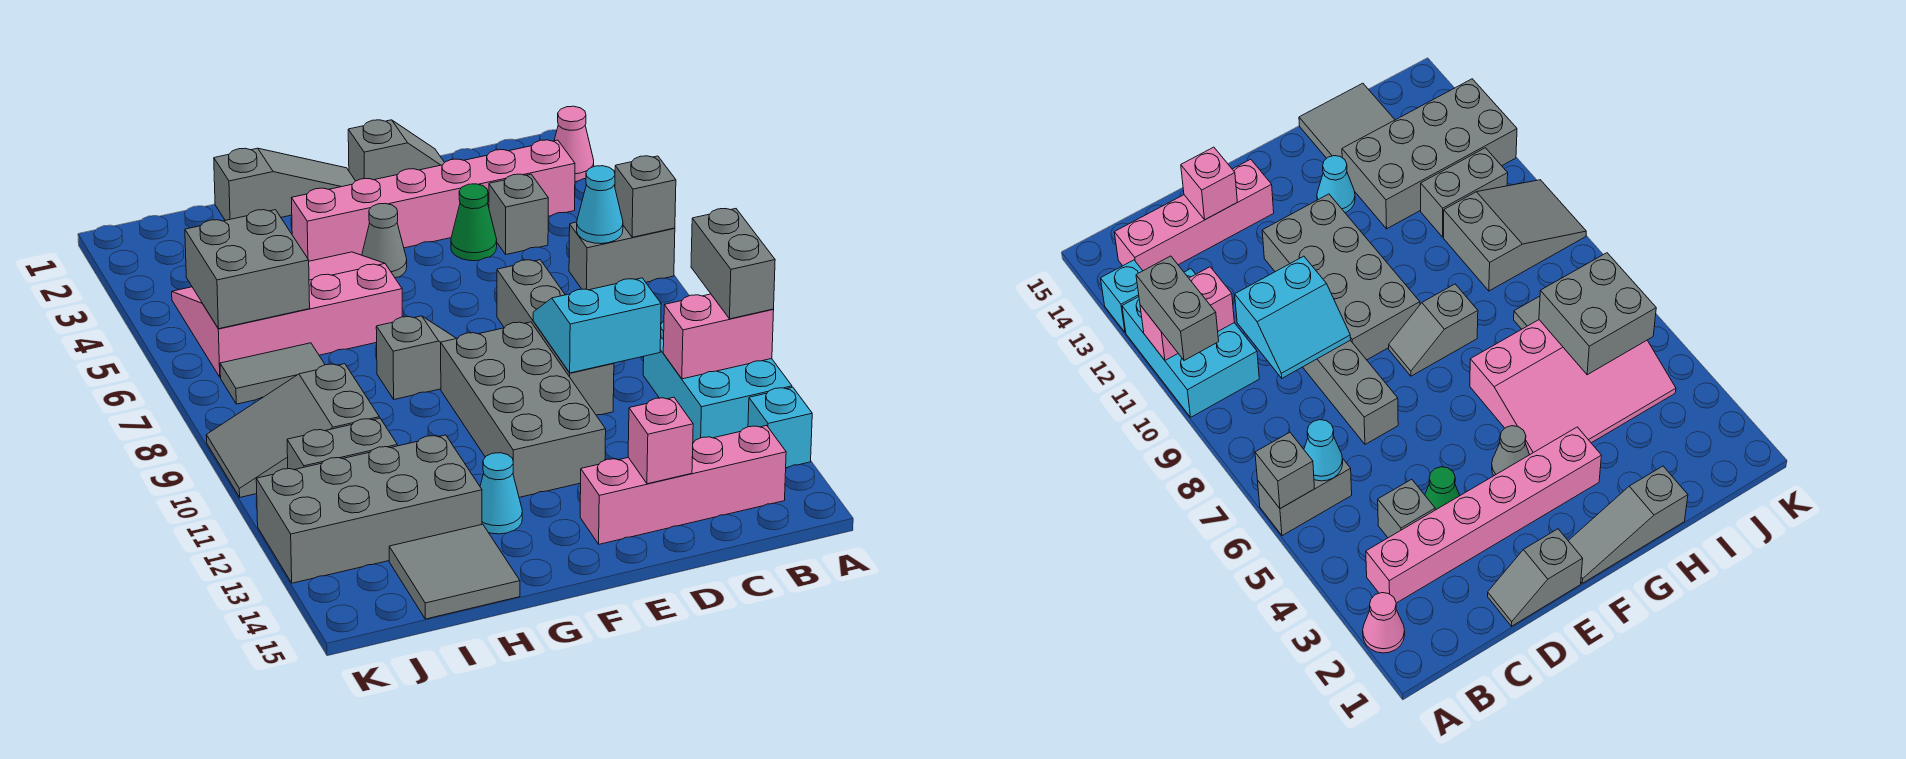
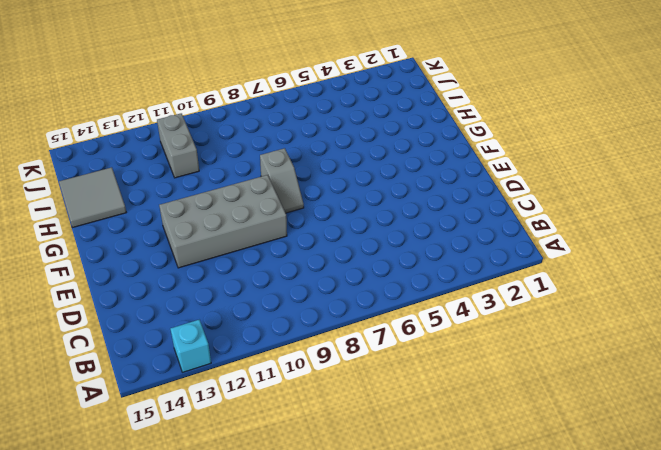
none -> pink cone A2 level 1
none -> grey brick A6:B6 level 1
none -> cyan brick A10:B12 level 1

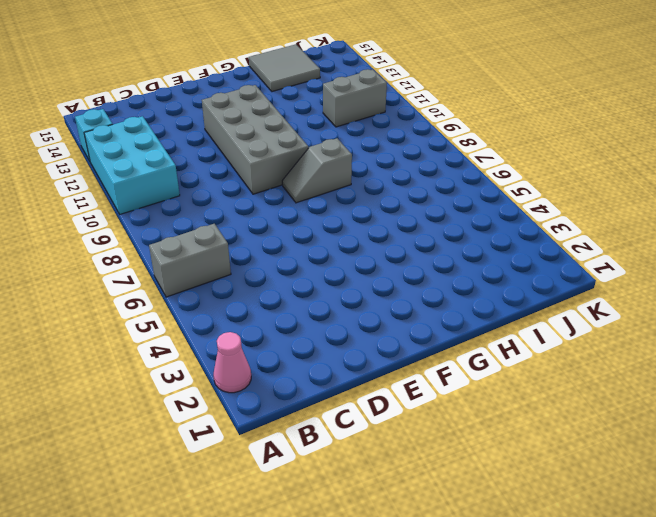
none -> pink brick B3:G3 level 1
none -> pink brick B14:E14 level 1
none -> grey brick C4 level 1

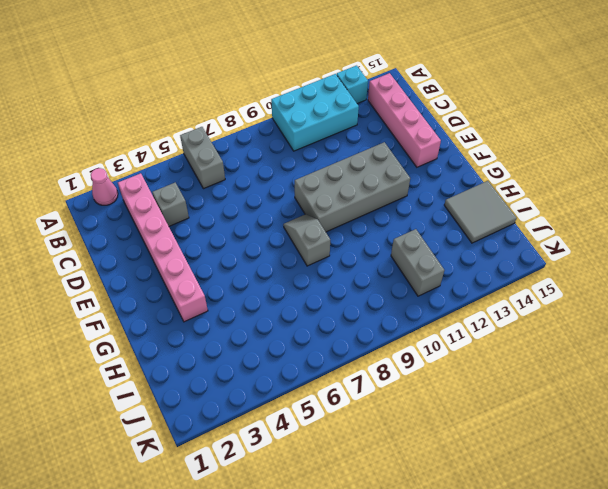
none -> grey slope D1:E1 level 1 top E
none -> green cone D4 level 1
none -> grey brick D7:D10 level 1

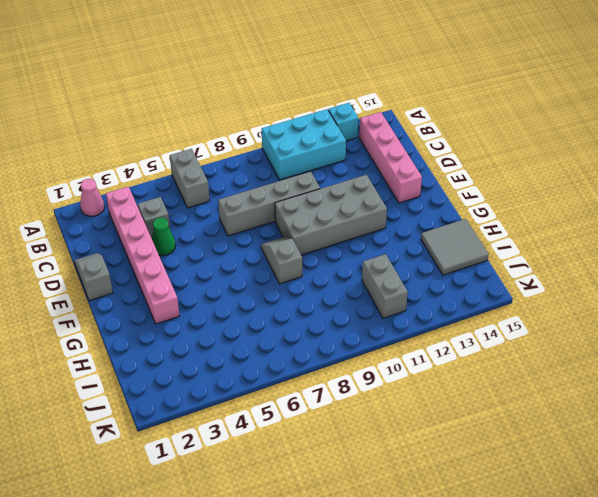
none -> grey slope F1:H1 level 1 top H
none -> grey cone F4 level 1
none -> pink slope G4:J6 level 1 top 6

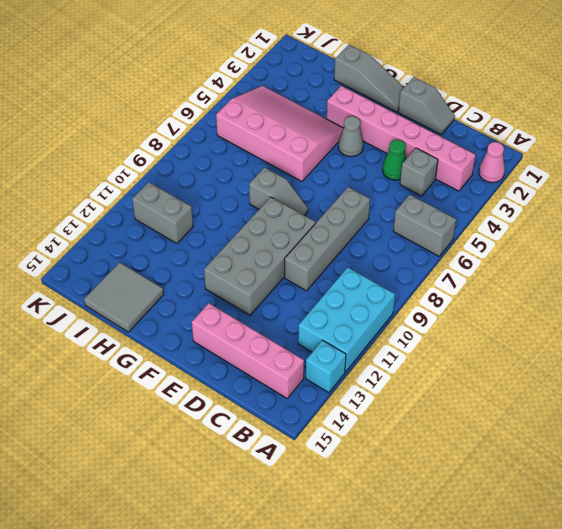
none -> cyan cone G13 level 1
none -> grey brick H12:K13 level 1
none -> grey tile I7:J7 level 1

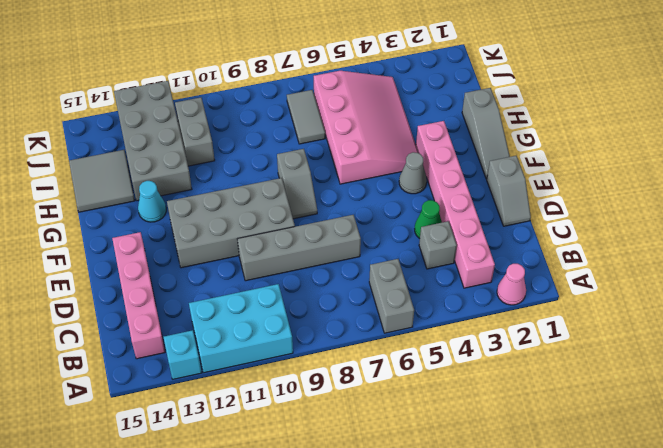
none -> grey slope I9:K10 level 1 top I
none -> grey brick A6 level 2
none -> pink brick A11:B11 level 2

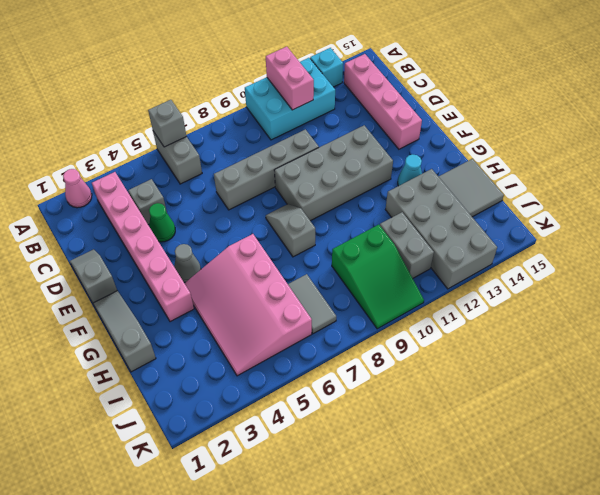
green slope I9:K10 level 1 top I -> grey slope I9:K10 level 1 top I
none -> cyan cone B6 level 2
none -> cyan slope C9:D10 level 2 top 10
none -> pink brick D14 level 2

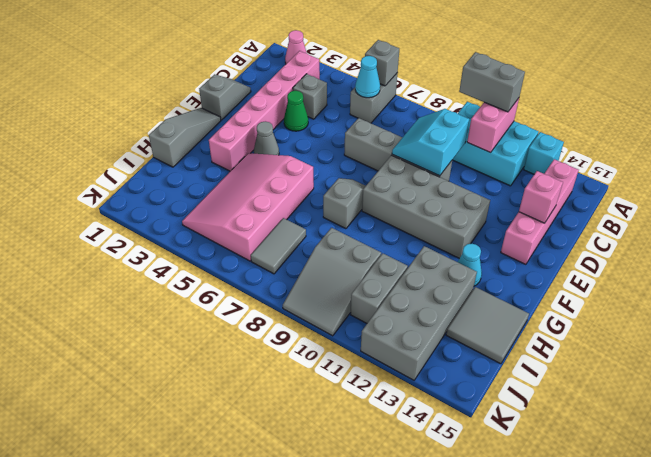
none -> grey brick I5:J6 level 2

